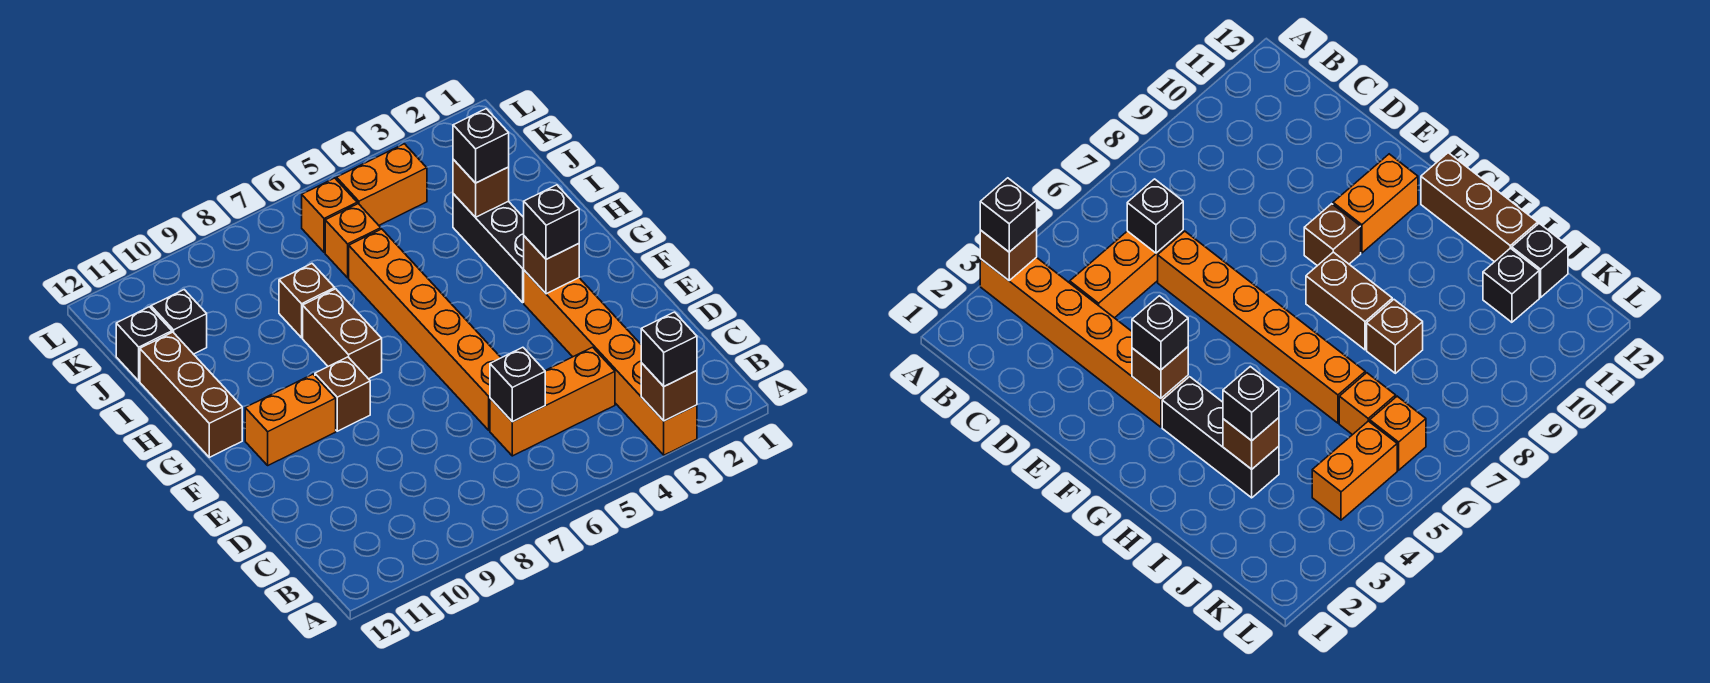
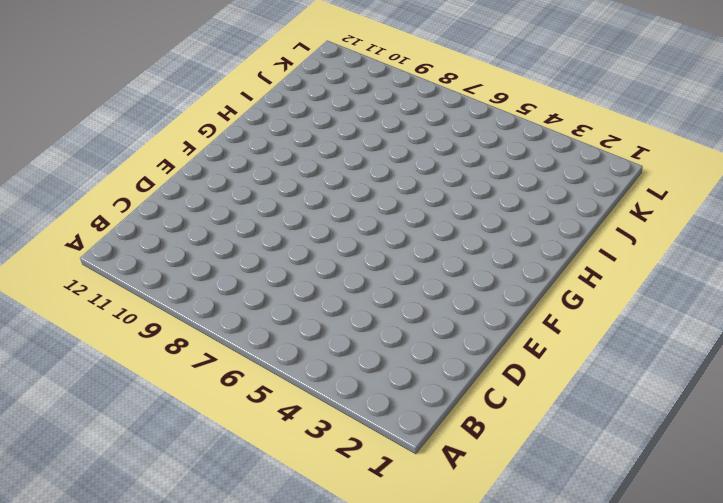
none -> orange brick A3:F3 level 1
none -> orange brick C4:C6 level 1
none -> orange brick D6:I6 level 1

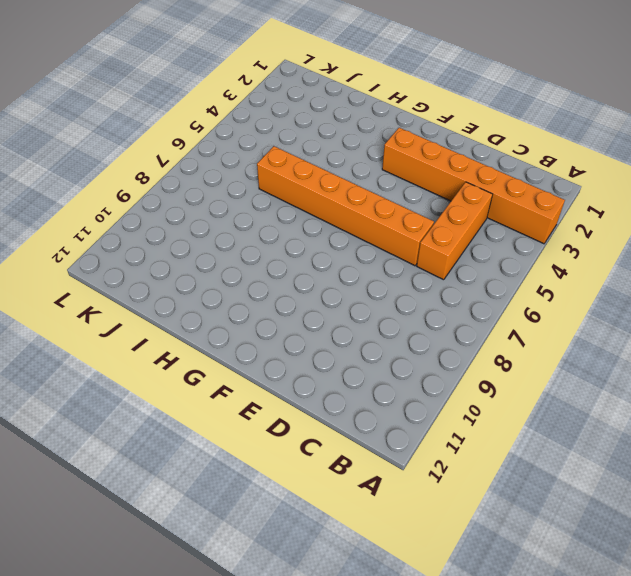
none -> brown brick F9 level 1
none -> orange brick F10:F11 level 1
none -> black brick G3:I3 level 1

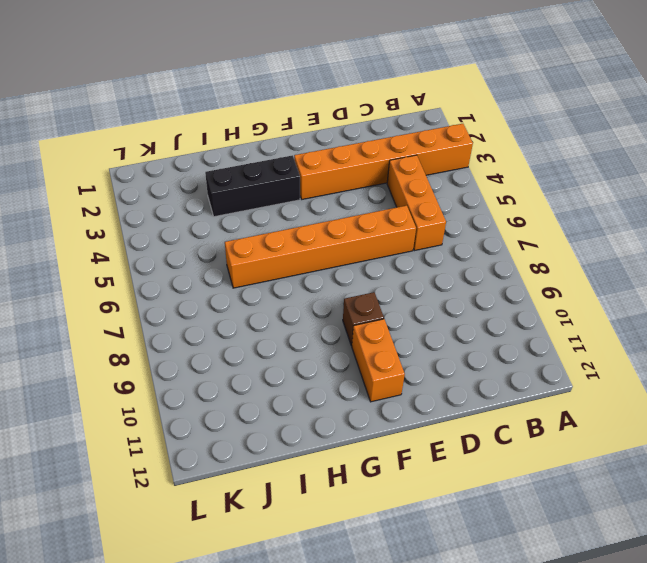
none -> brown brick G8:H8 level 1
none -> brown brick G12:I12 level 1
none -> brown brick I8 level 1

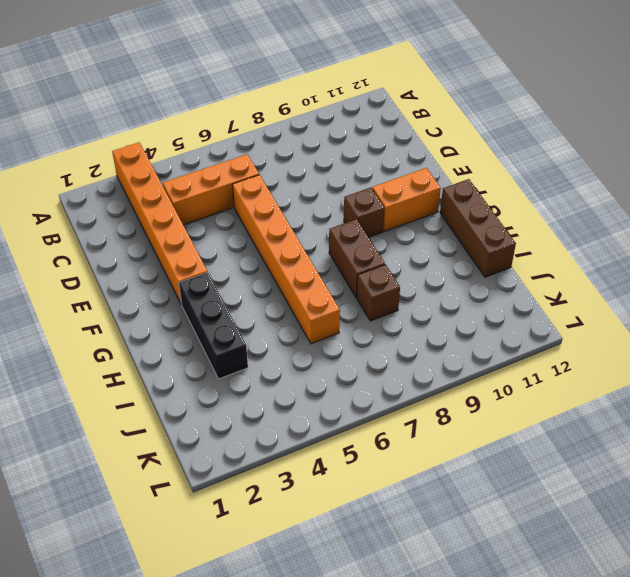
none -> orange brick J6 level 1
none -> black brick J11 level 1
none -> black brick J12 level 1

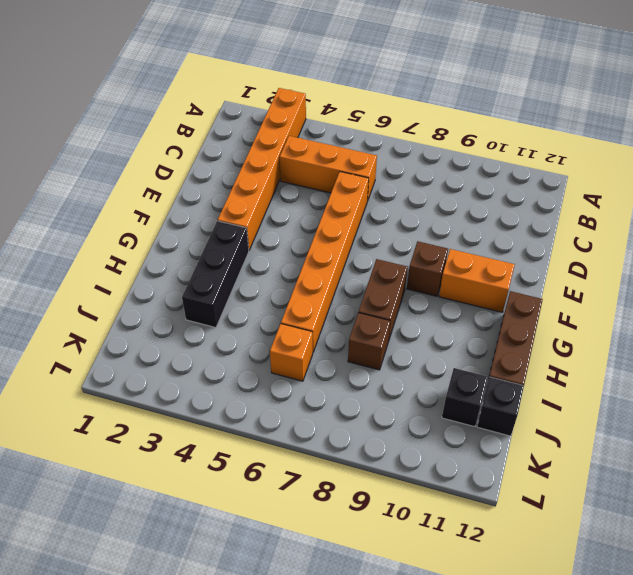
none -> orange brick K4:K5 level 1
none -> orange brick K6 level 1
none -> brown brick A3 level 2

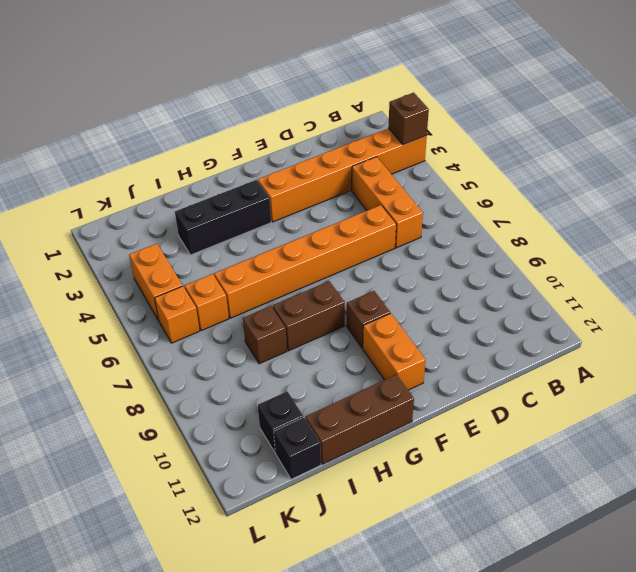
none -> black brick C6 level 2
none -> brown brick F3 level 2
none -> brown brick I3 level 2

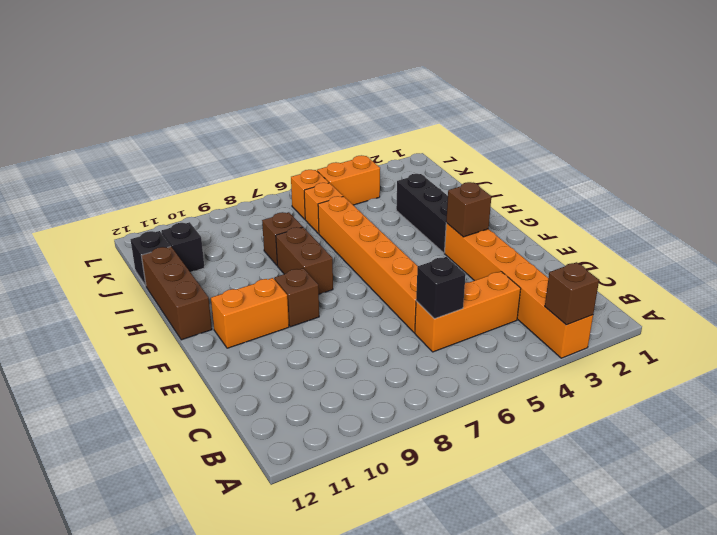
none -> brown brick I3 level 2
none -> black brick A3 level 3
none -> black brick F3 level 3

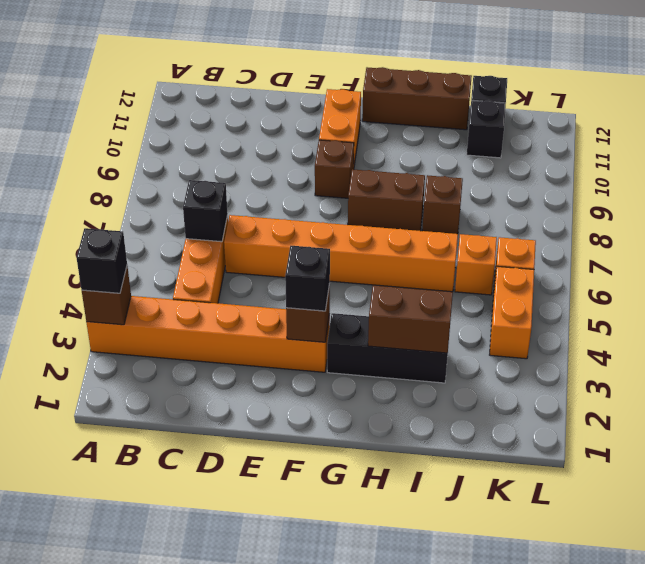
brown brick H3:I3 level 2 -> brown brick I3 level 2
none -> black brick I3 level 3

